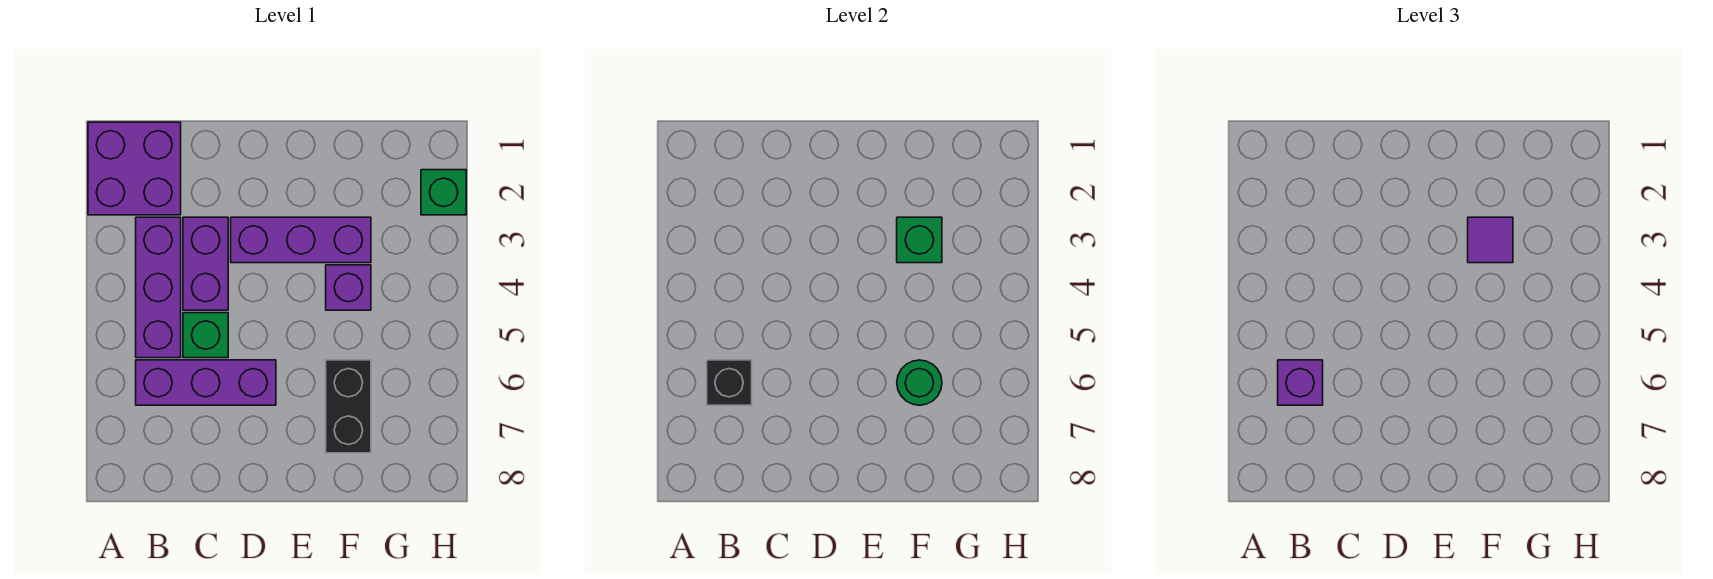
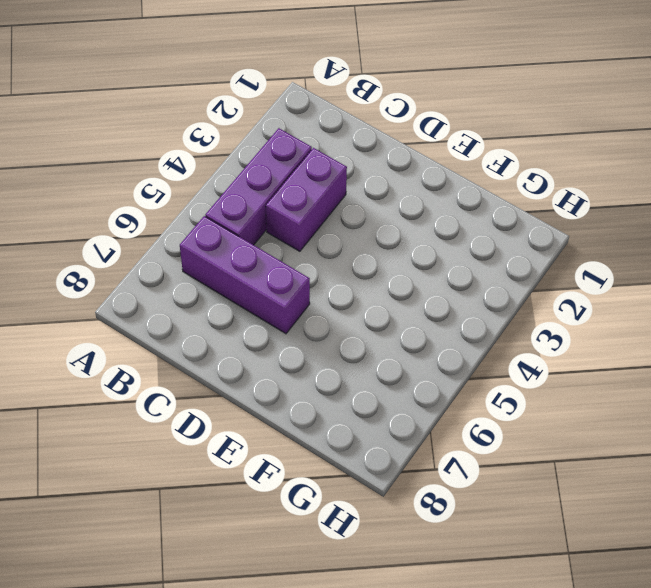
none -> purple brick A1:B2 level 1
none -> green brick C5 level 1
none -> purple brick D3:F3 level 1

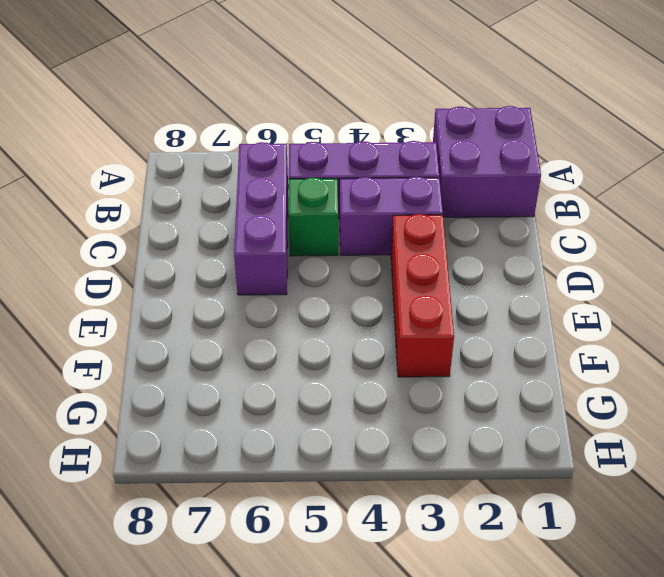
red brick D3:F3 level 1 -> purple brick D3:F3 level 1
none -> purple brick F4 level 1
none -> black brick F6:F7 level 1
none -> green brick H2 level 1

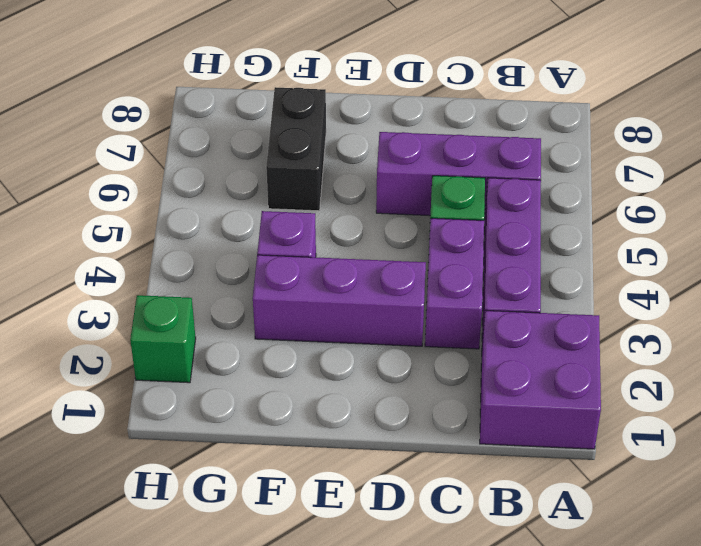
none -> black brick B6 level 2
none -> green brick F3 level 2
none -> green round brick F6 level 2

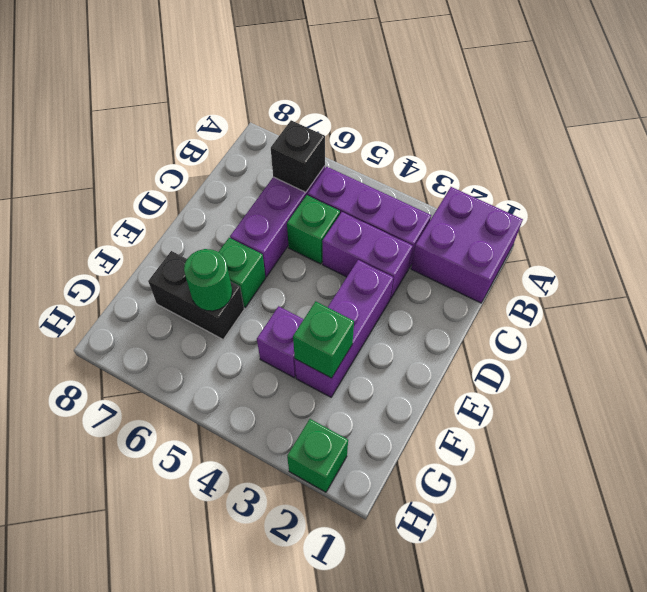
green brick E6 level 1 -> none
none -> purple brick B6 level 3
none -> purple tile F3 level 3

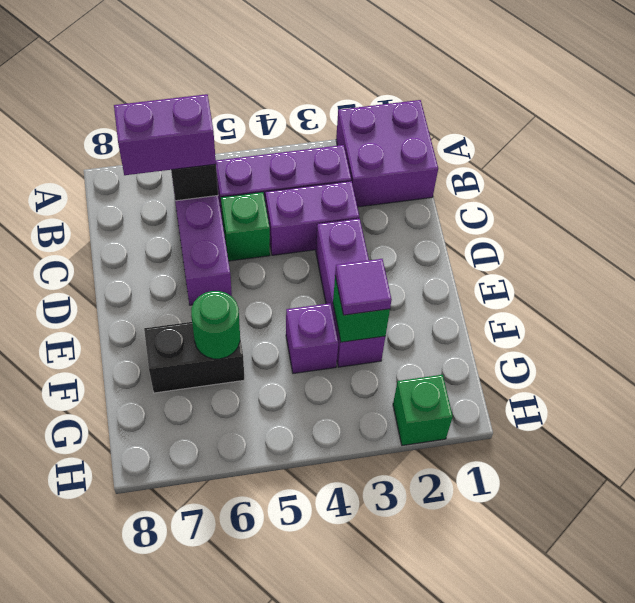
purple brick B6:B7 level 3 -> purple brick B6 level 3

